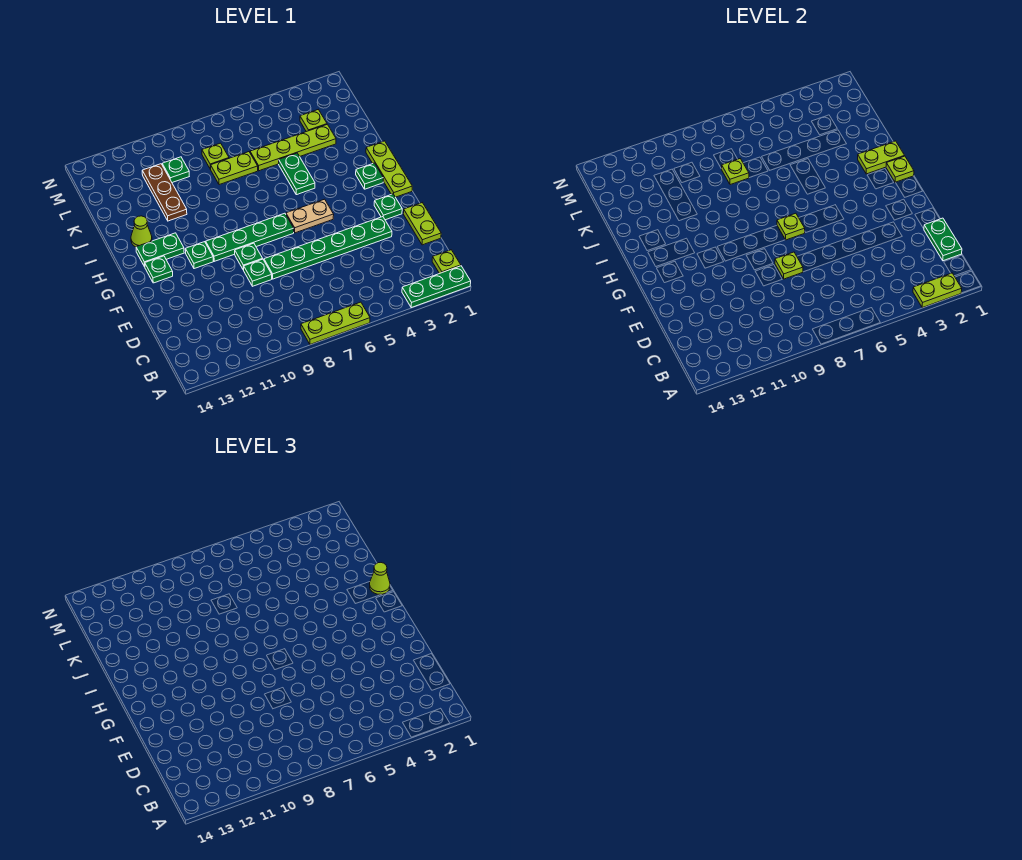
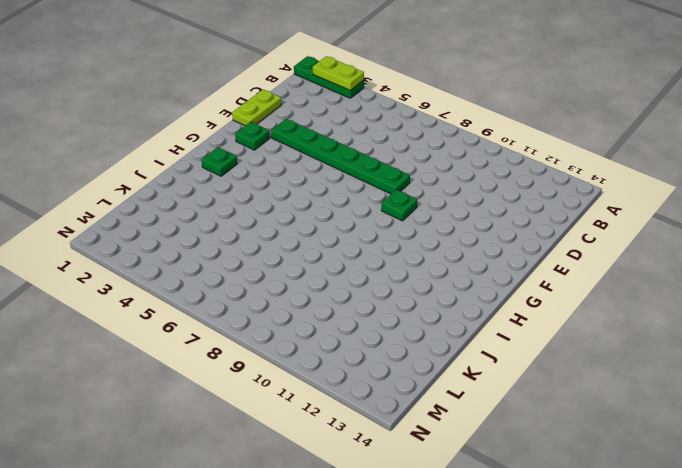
none -> lime plate A6:A8 level 1
none -> lime plate B1 level 1
none -> green plate E9 level 1
none -> lime plate G1:I1 level 1

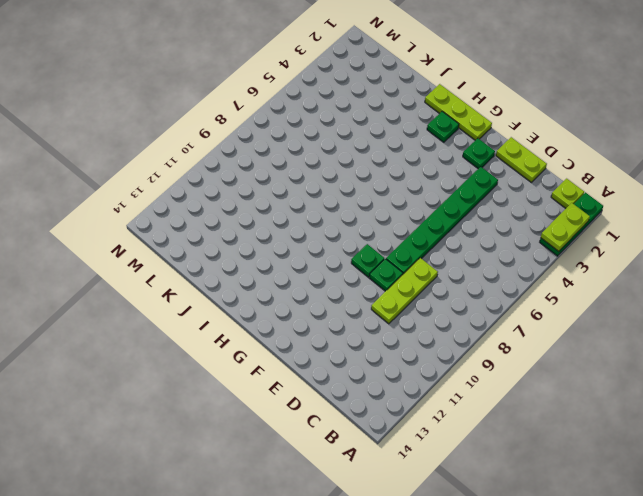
lime plate D8:D10 level 1 -> lime plate A6:A8 level 1
none -> tan plate G5:G6 level 1
none -> green plate G7:G10 level 1
none -> green plate G11 level 1
none -> green plate G13 level 1

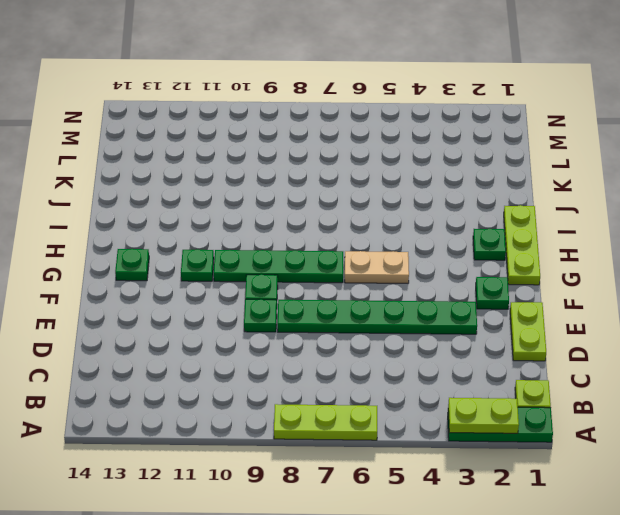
none -> green plate H12:H13 level 1
none -> green plate I5:J5 level 1
none -> lime cone I13 level 1
none -> brown plate J11:L11 level 1

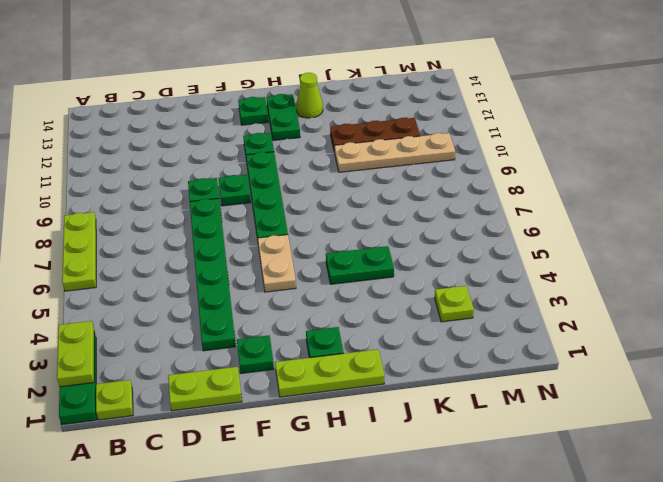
tan plate J10:M10 level 1 -> green plate L10 level 1
none -> lime plate K3:K6 level 1
none -> lime plate K7:K8 level 1
none -> lime plate L8 level 1
none -> green plate C1:D1 level 2

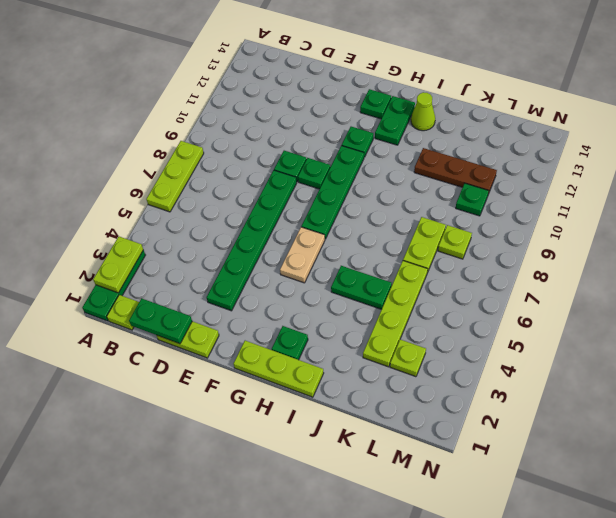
none -> green plate F2 level 1
none -> lime plate E8 level 2
none -> lime plate G7 level 2
none -> lime plate H1 level 2

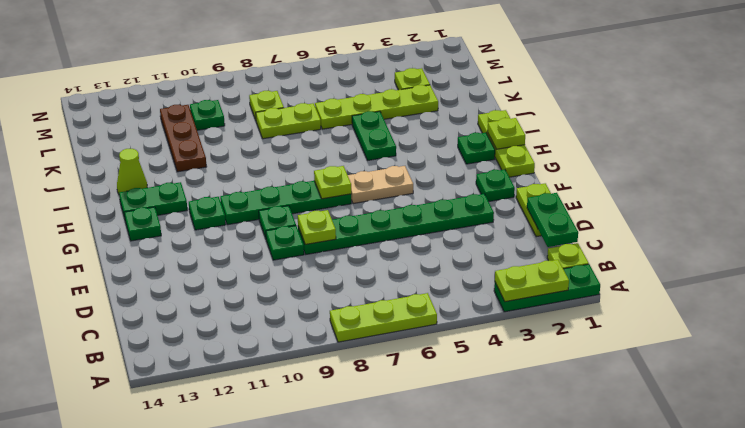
none -> lime plate I1:I2 level 2
none -> lime plate K8 level 2
none -> lime cone I1 level 3

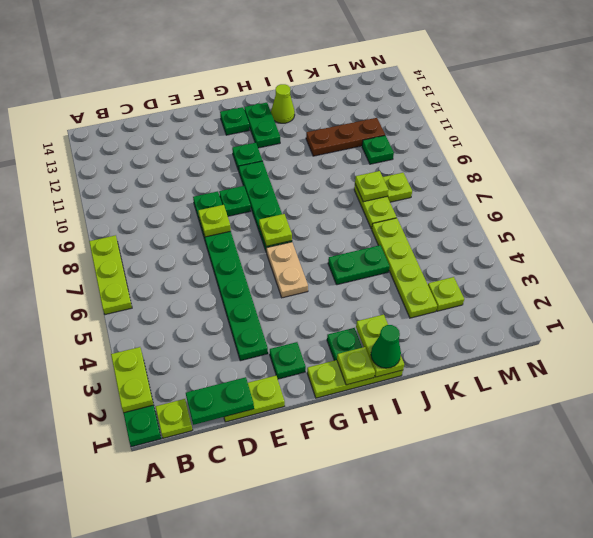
green cone I1 level 3 -> lime cone I1 level 3

